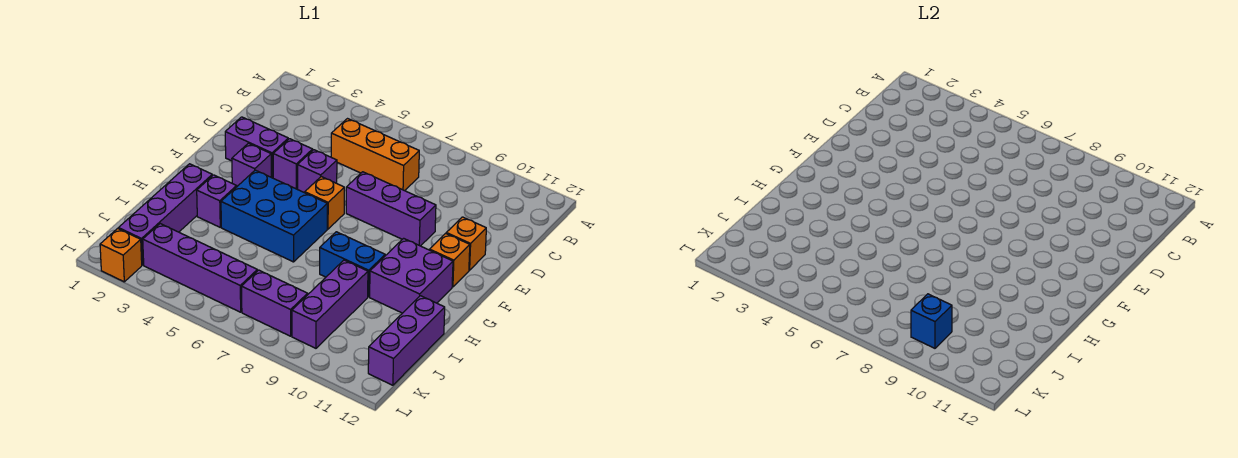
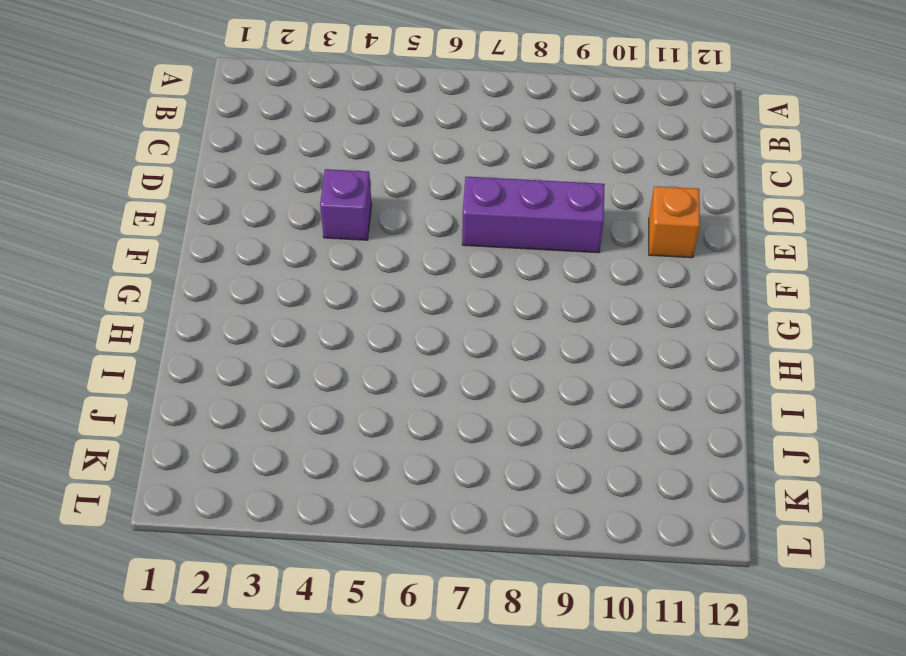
none -> orange brick C5:C7 level 1
none -> purple brick E2:E3 level 1
none -> purple brick E5 level 1

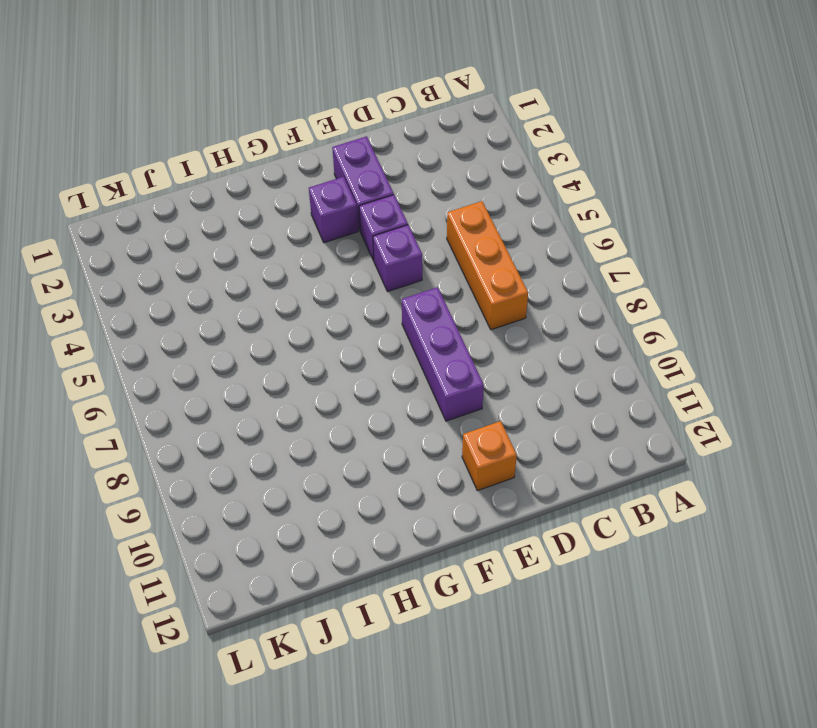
none -> orange brick F6 level 1
none -> orange brick F11 level 1
none -> blue brick G4:H6 level 1

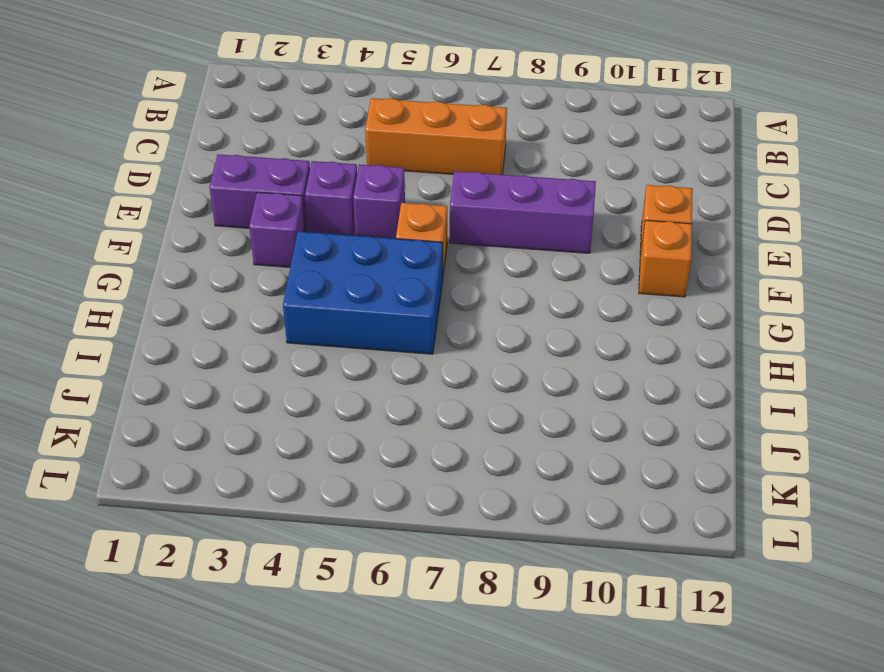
none -> purple brick G10:H11 level 1
none -> purple brick H2:K2 level 1
none -> purple brick H3 level 1

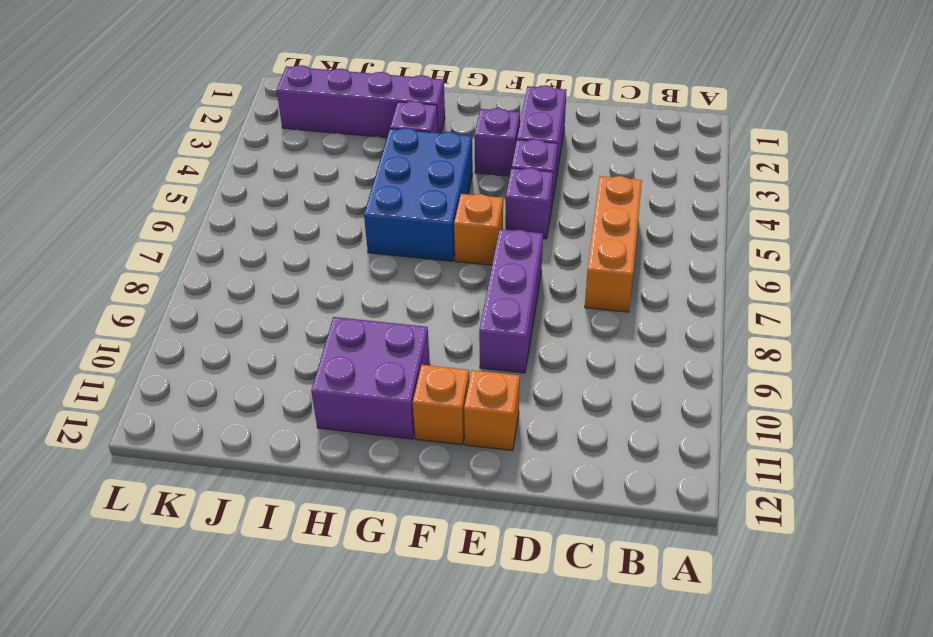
none -> blue brick H8:H9 level 1
none -> purple brick I9:K9 level 1
none -> purple brick I12:K12 level 1

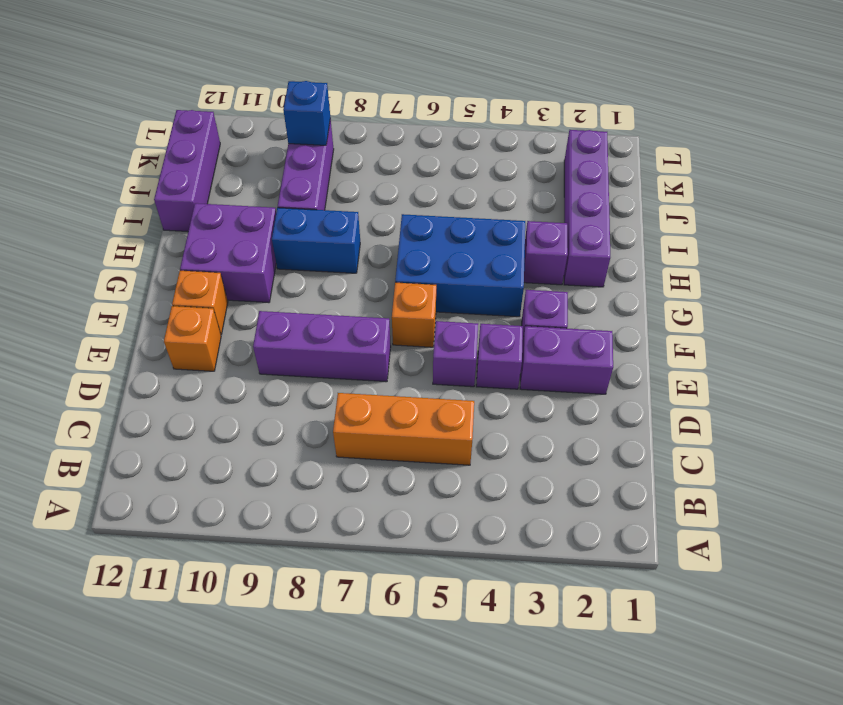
none -> purple brick K3:K6 level 1
none -> purple brick K7:K8 level 1
none -> orange brick L2 level 1

